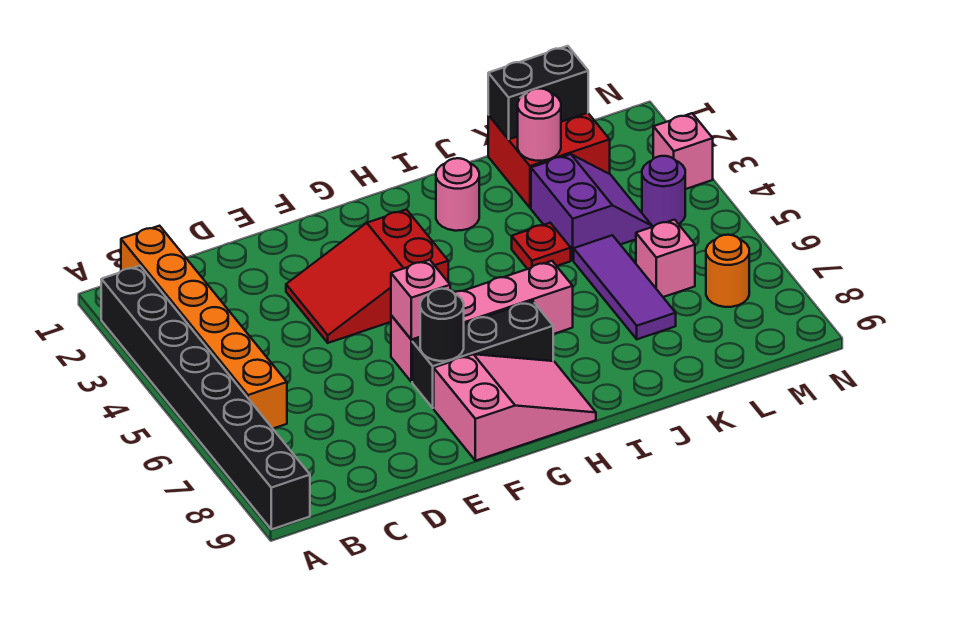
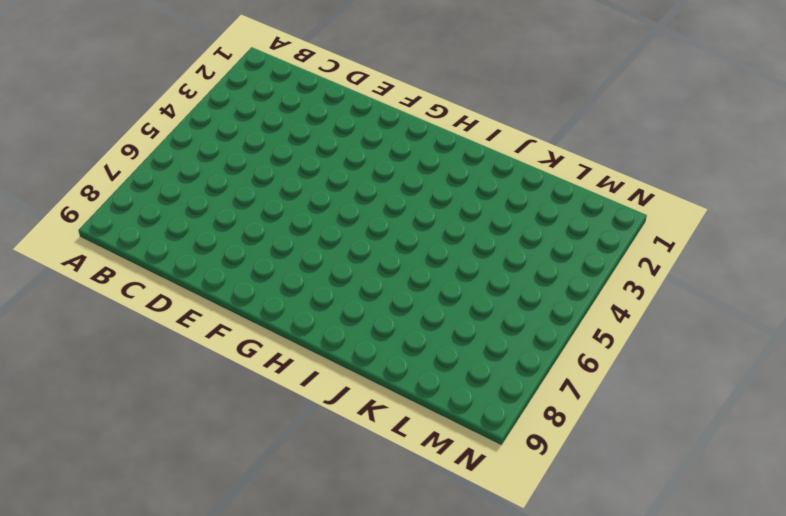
none -> black brick A2:A9 level 1
none -> orange brick B1:B6 level 1
none -> red slope E3:G4 level 1 top G

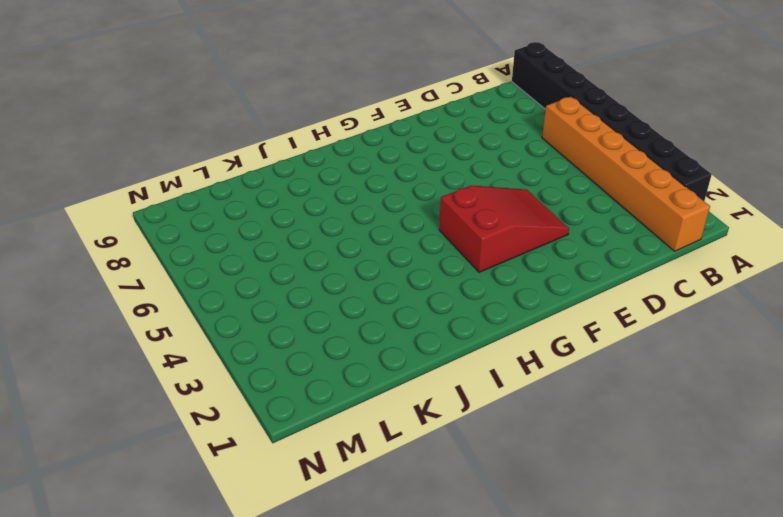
none -> pink brick F6:I6 level 1
none -> black brick F7:H7 level 1
none -> pink slope F8:H9 level 1 top F

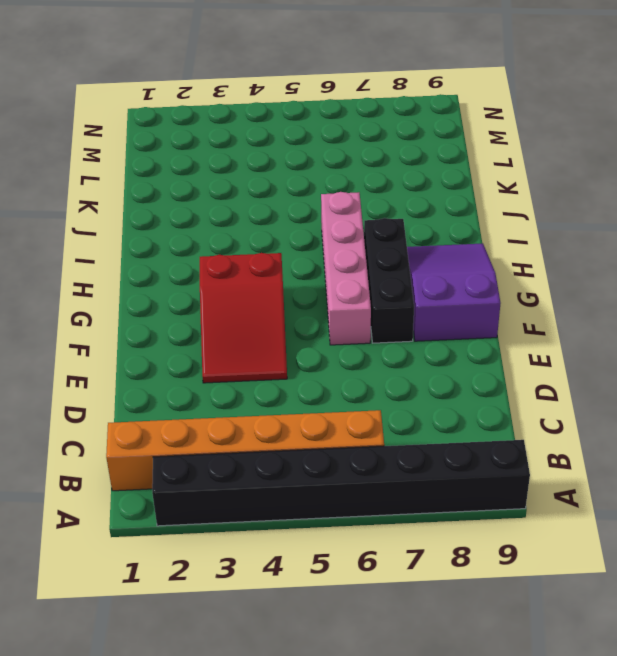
purple slope F8:H9 level 1 top F -> pink slope F8:H9 level 1 top F
none -> pink round brick I2 level 1
none -> red plate J4 level 1
none -> red brick K1:L2 level 1

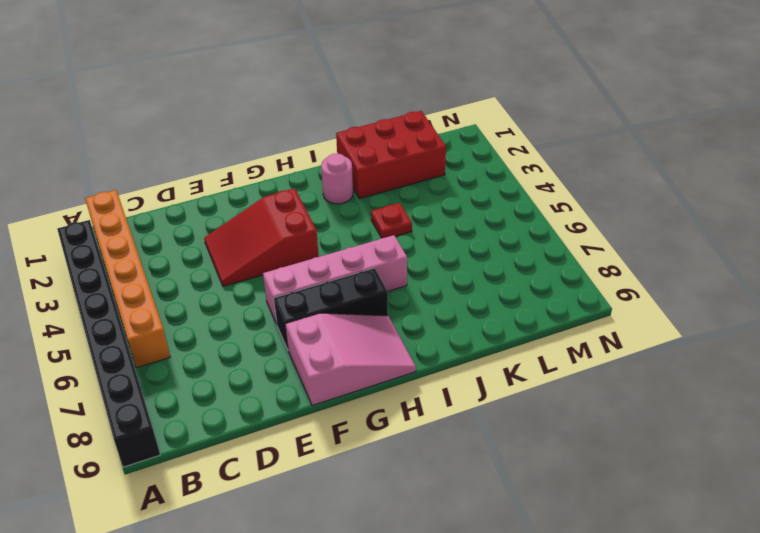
red brick J1:L2 level 1 -> red brick K1:L2 level 1
none -> purple slope K3:L4 level 1 top K
none -> purple tile K5:K7 level 1
none -> pink brick L6 level 1

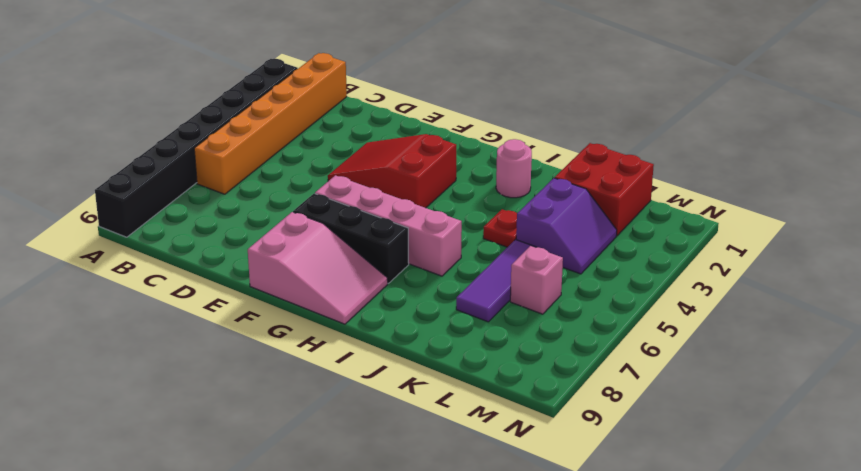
none -> purple round brick M4 level 1
none -> orange round brick M7 level 1
none -> pink brick N3 level 1

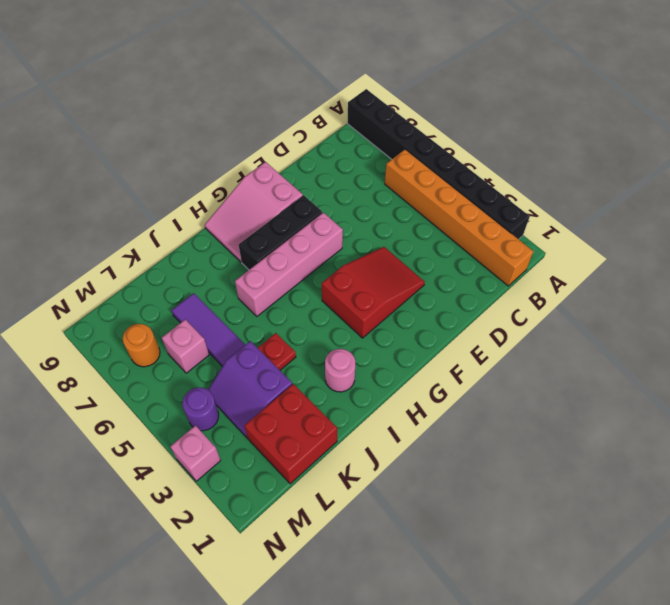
none -> pink brick F6 level 2
none -> black round brick F7 level 2
none -> black brick K1:L1 level 2

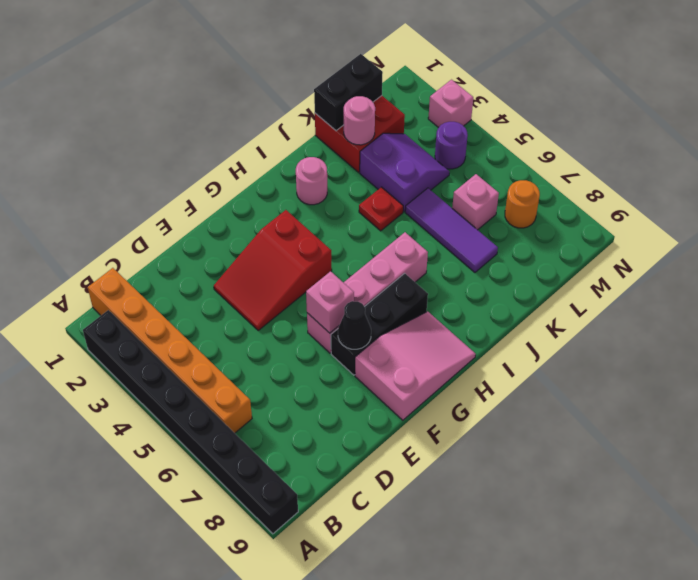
black cone F7 level 2 -> black round brick F7 level 2

